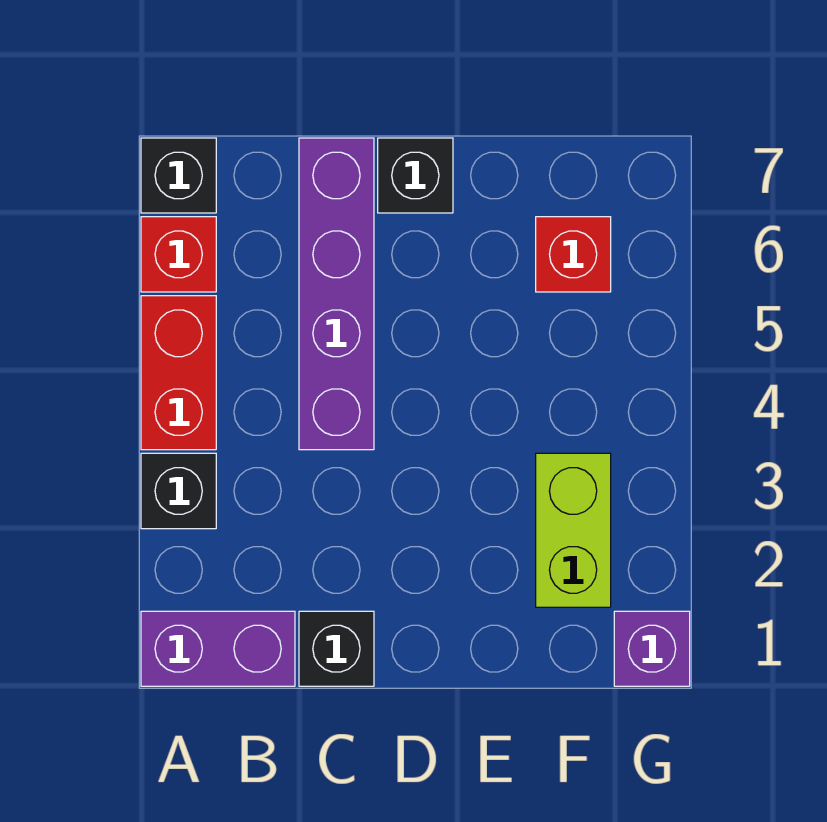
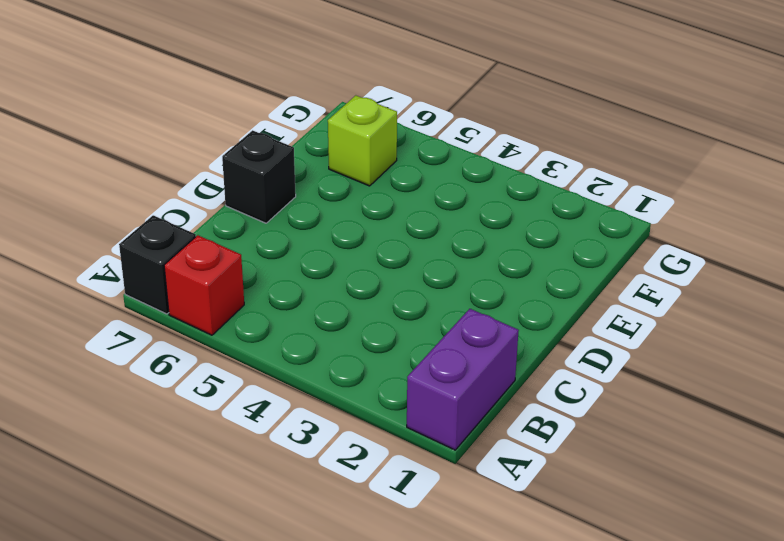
lime brick F6 level 1 -> red brick F6 level 1
none -> black brick A3 level 1
none -> red brick A4:A5 level 1

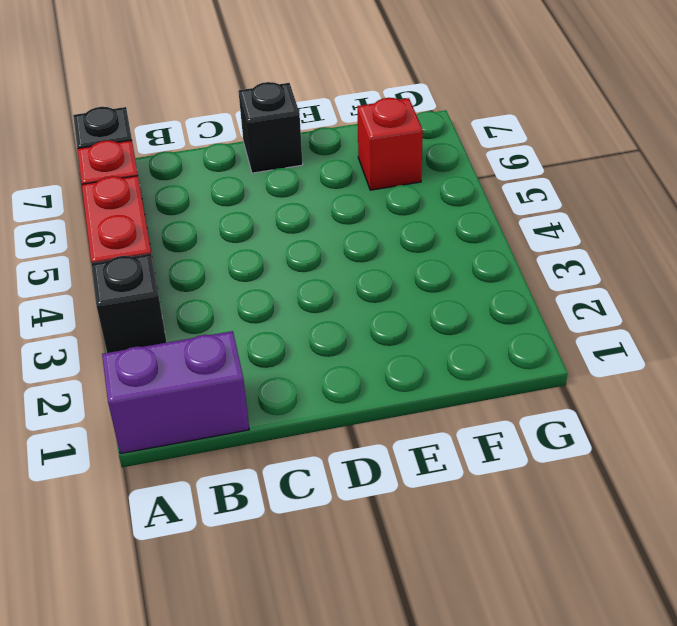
none -> black brick C1 level 1
none -> purple brick C4:C7 level 1

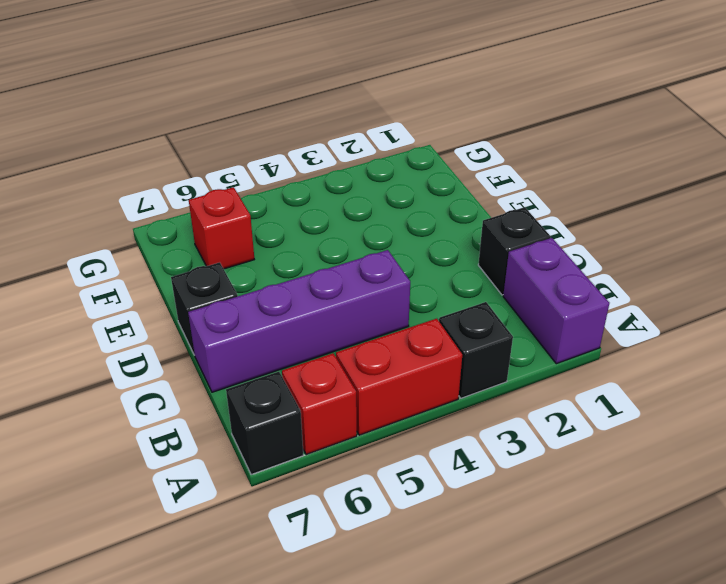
none -> lime brick F2:F3 level 1
none -> purple brick G1 level 1

